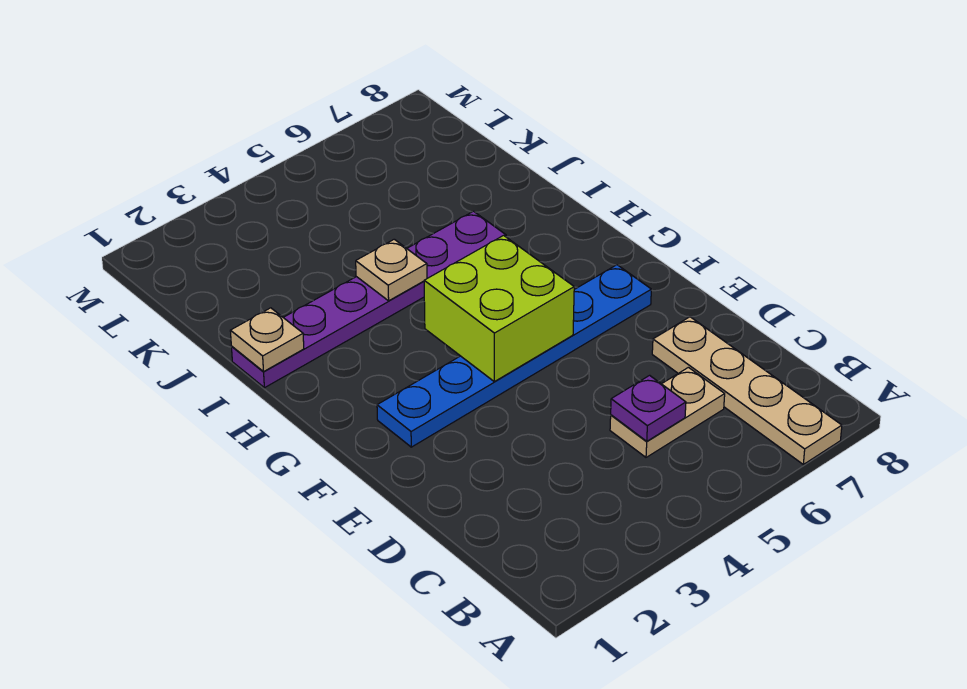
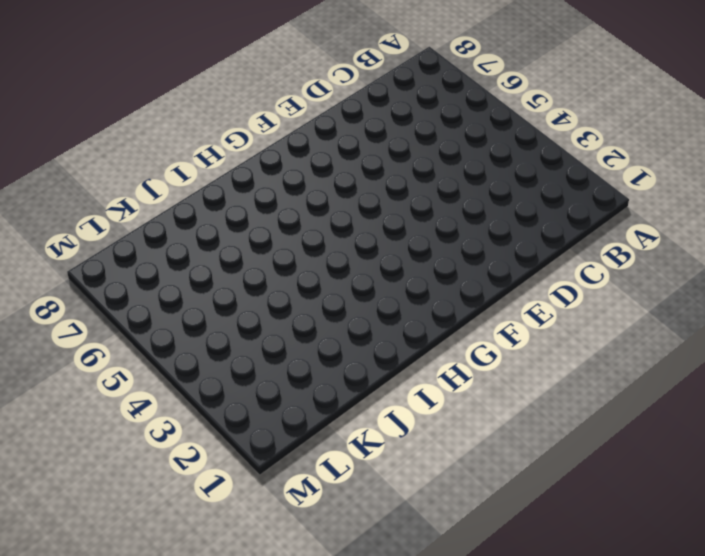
none -> tan plate A7:D7 level 1
none -> tan plate C5:C6 level 1

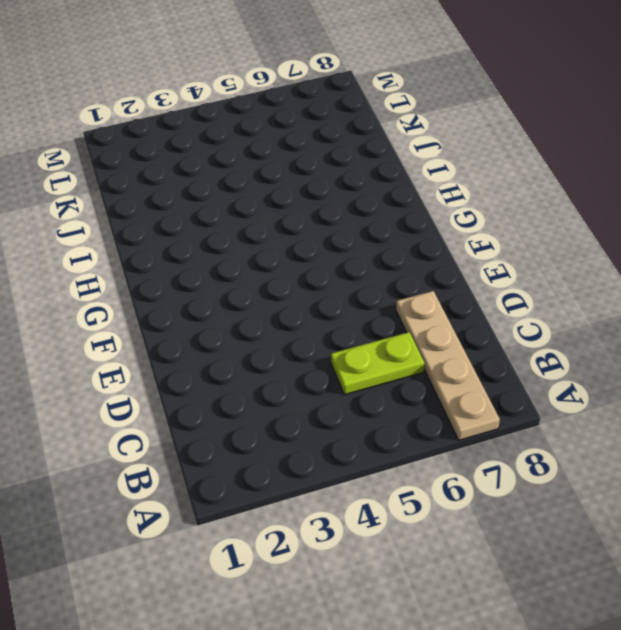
lime plate C5:C6 level 1 -> tan plate C5:C6 level 1
none -> blue plate F2:F7 level 1
none -> purple plate I1:I6 level 1

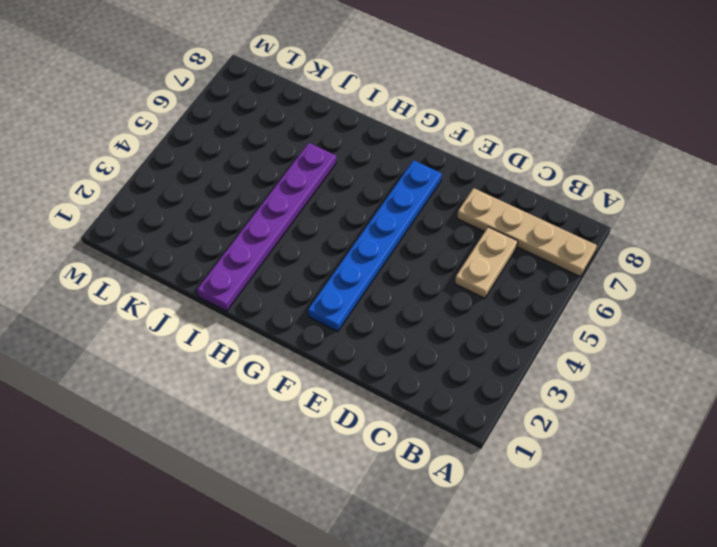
none -> purple plate C5 level 2
none -> lime brick F4:G5 level 2

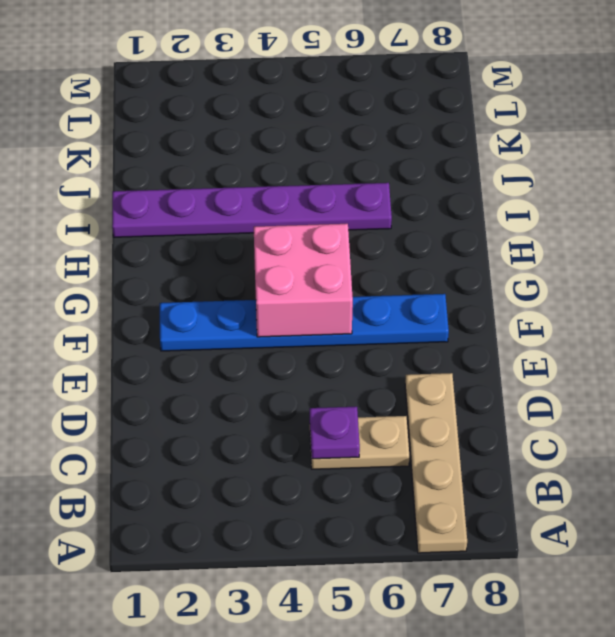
pink brick F4:G5 level 2 -> lime brick F4:G5 level 2
none -> tan plate I1 level 2
none -> tan plate I4 level 2

